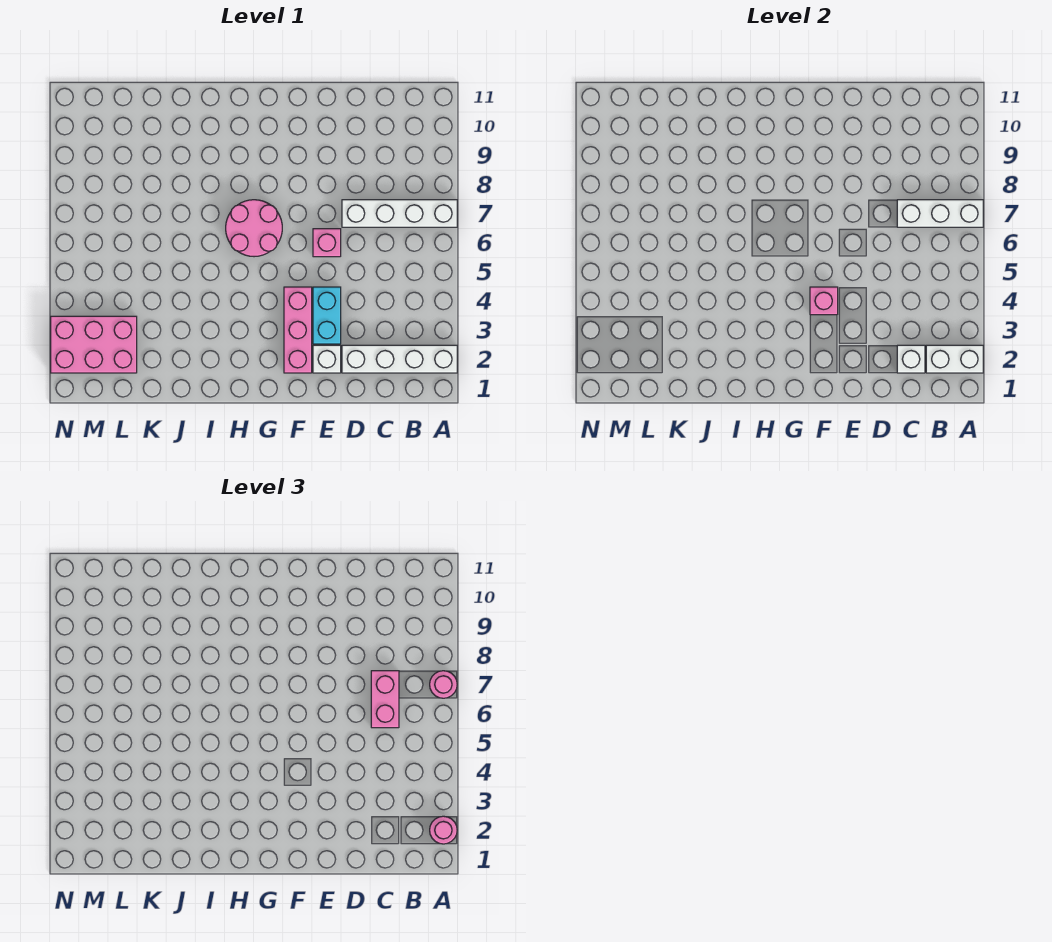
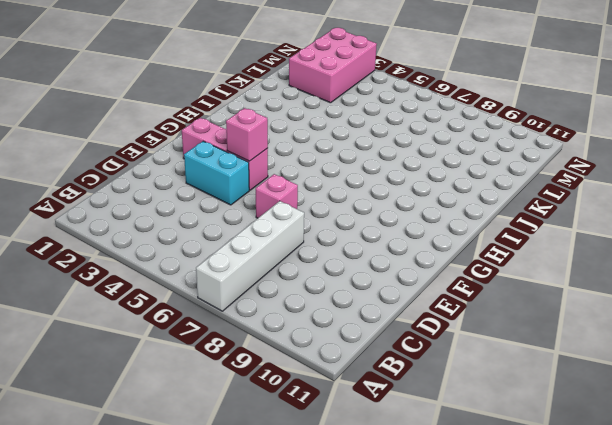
none -> white brick A2:D2 level 1
none -> white brick E2 level 1
none -> pink round brick G6:H7 level 1

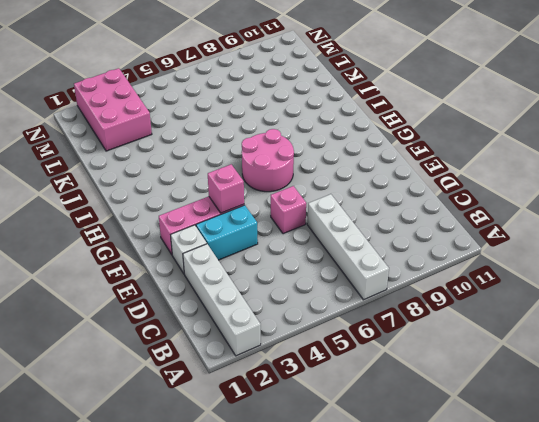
none -> white brick A2:B2 level 2
none -> white brick A7:C7 level 2
none -> white brick C2 level 2

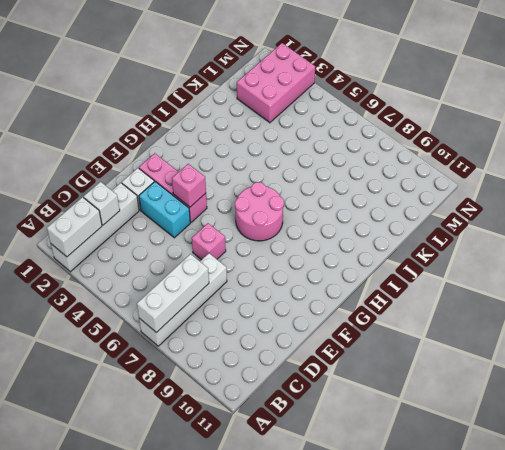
none -> pink round brick A2 level 3
none -> pink round brick A7 level 3
none -> pink brick C6:C7 level 3

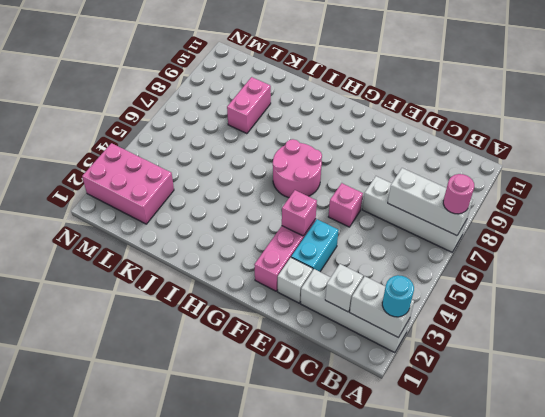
cyan round brick A2 level 3 -> pink round brick A2 level 3
pink brick K8:K9 level 1 -> pink brick C6:C7 level 3

